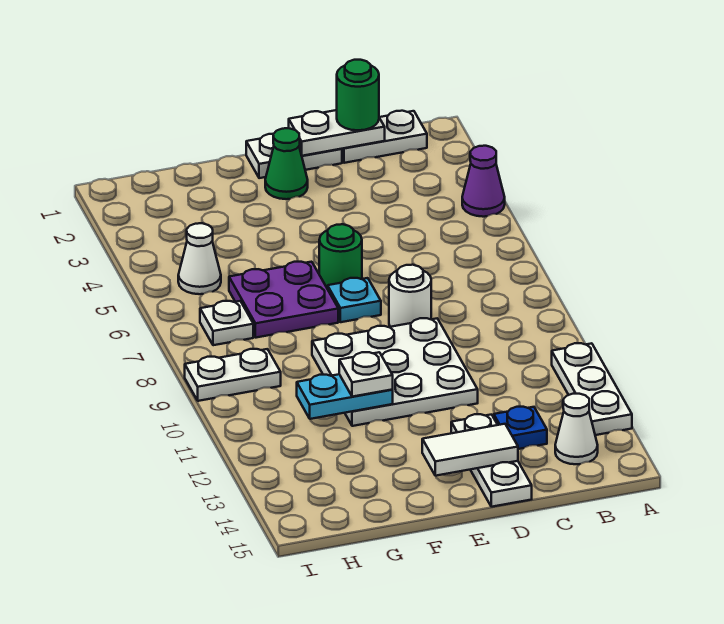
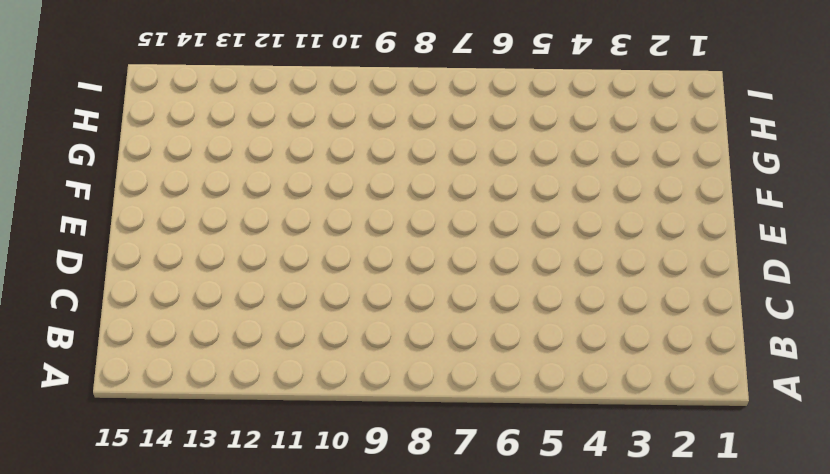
none -> purple cone A4 level 1
none -> white plate A11:A13 level 1
none -> white plate B1:C1 level 1

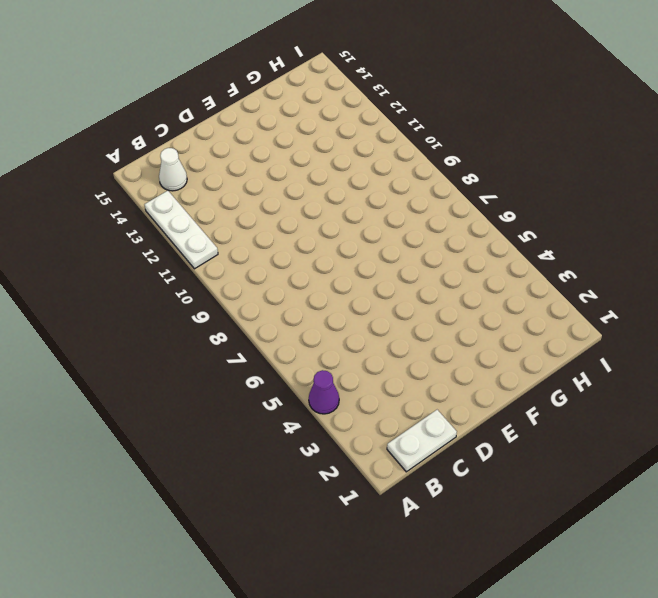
none -> blue plate C13 level 1
none -> white plate D1:E1 level 1
none -> white round brick D8 level 1

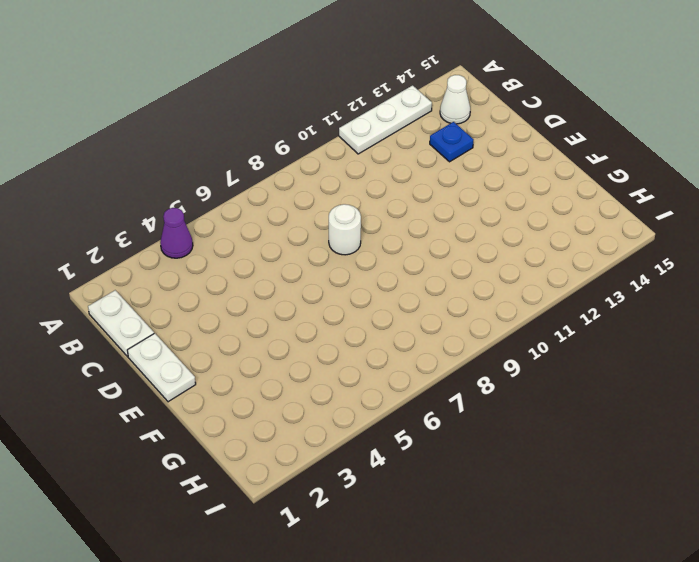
none -> white plate D9:F11 level 1
none -> white plate D13:D15 level 1
none -> green cone E2 level 1

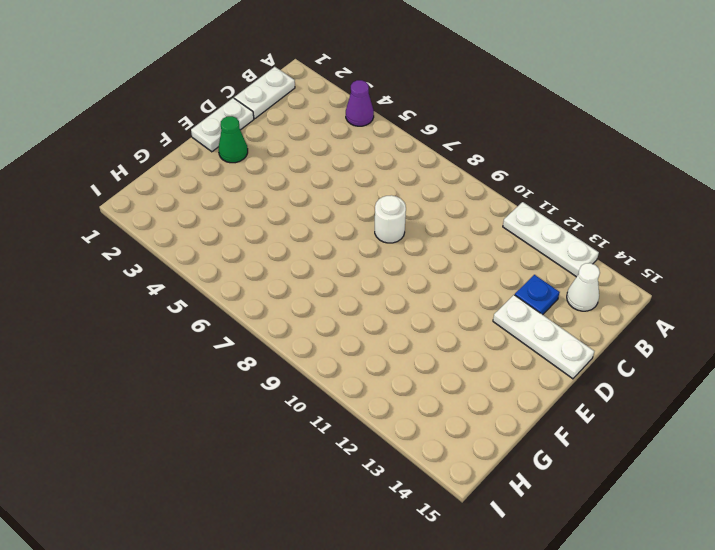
none -> white plate D9:F11 level 1
none -> green round brick E6 level 1
none -> cyan plate E7 level 1

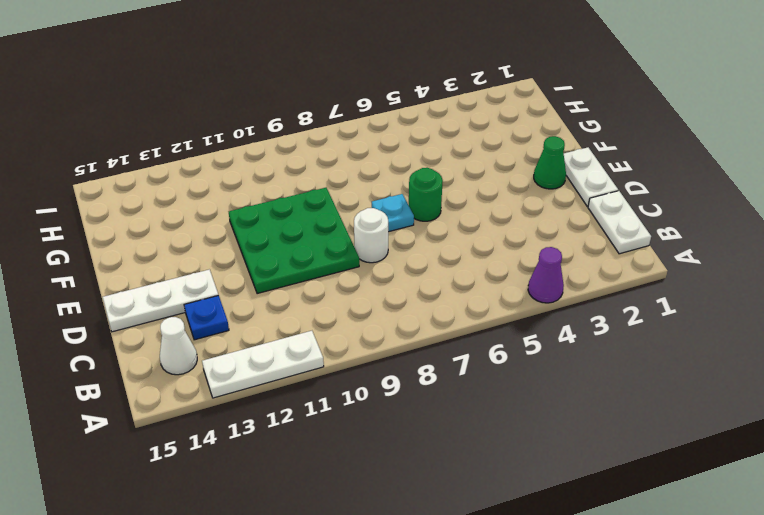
green plate D9:F11 level 1 -> white plate D9:F11 level 1
none -> purple plate F6:G7 level 1
none -> white cone H5 level 1
none -> white plate H7 level 1

